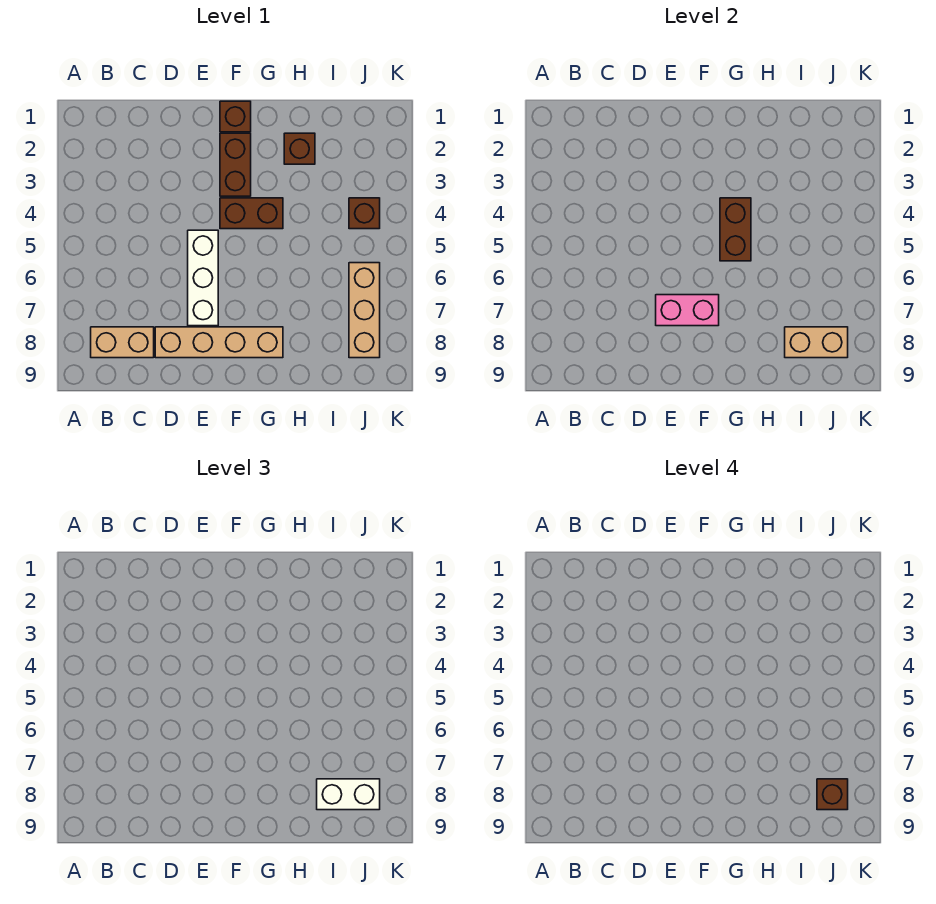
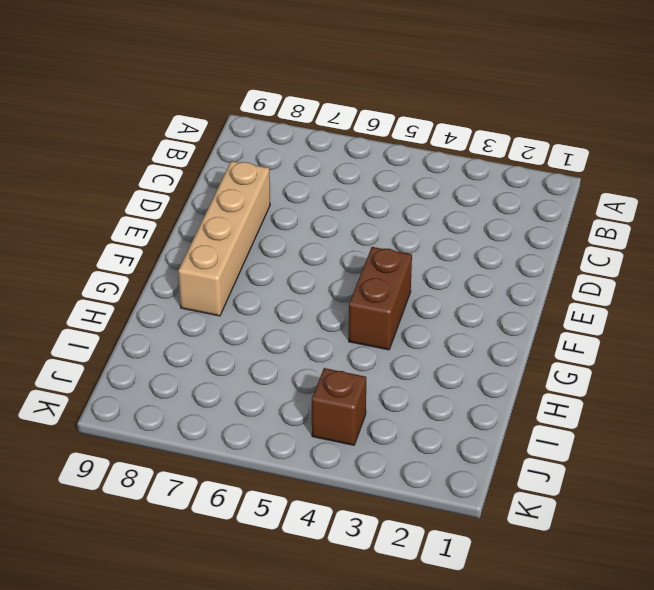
none -> tan brick B8:C8 level 1
none -> white brick E5:E7 level 1
none -> brown brick F1 level 1

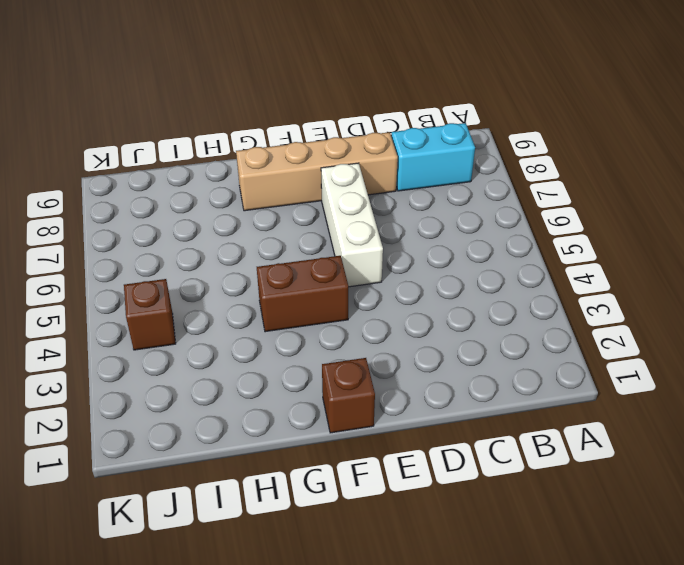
cyan brick B8:C8 level 1 -> tan brick B8:C8 level 1
none -> brown brick F2:F3 level 1
none -> brown brick H2 level 1
none -> tan brick J6:J8 level 1

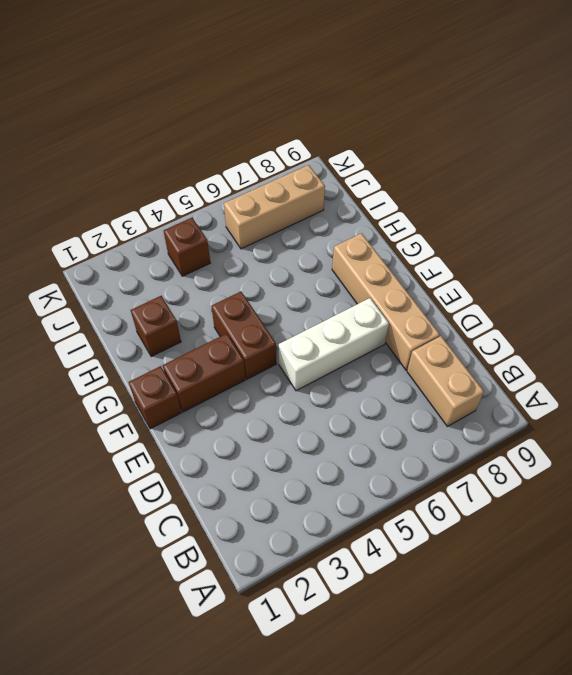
none -> pink brick E7:F7 level 2
none -> brown brick G4:G5 level 2
none -> tan brick I8:J8 level 2

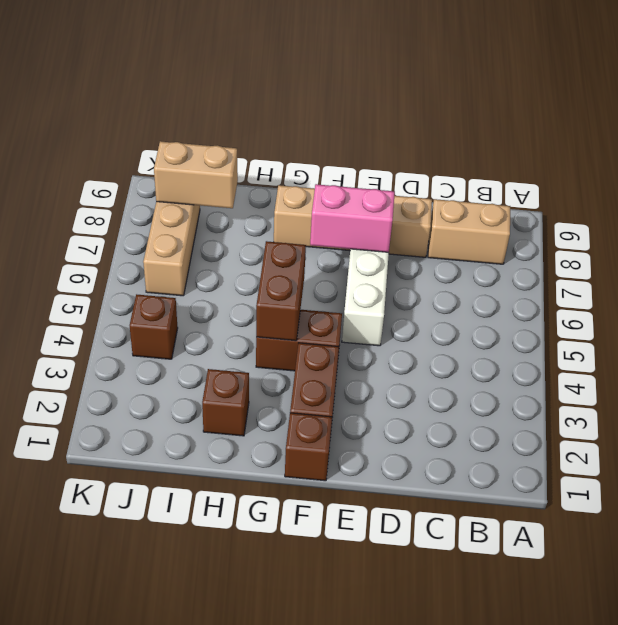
none -> white brick I8:J8 level 3
none -> brown brick J8 level 4

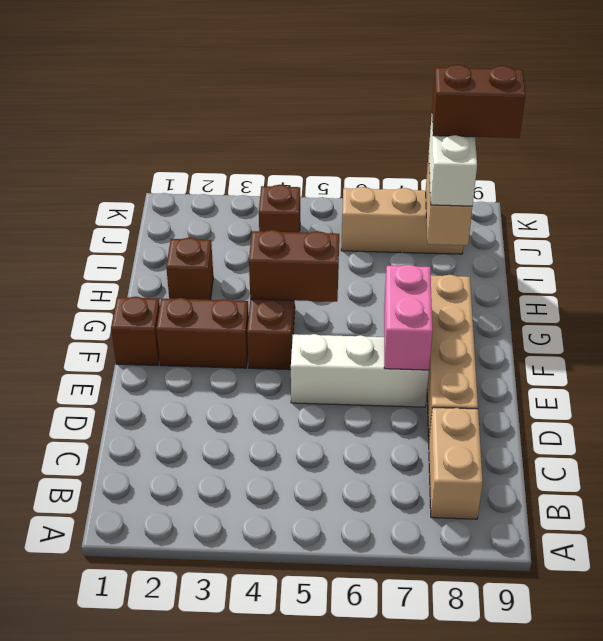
brown brick J8:J9 level 4 -> brown brick J8 level 4

